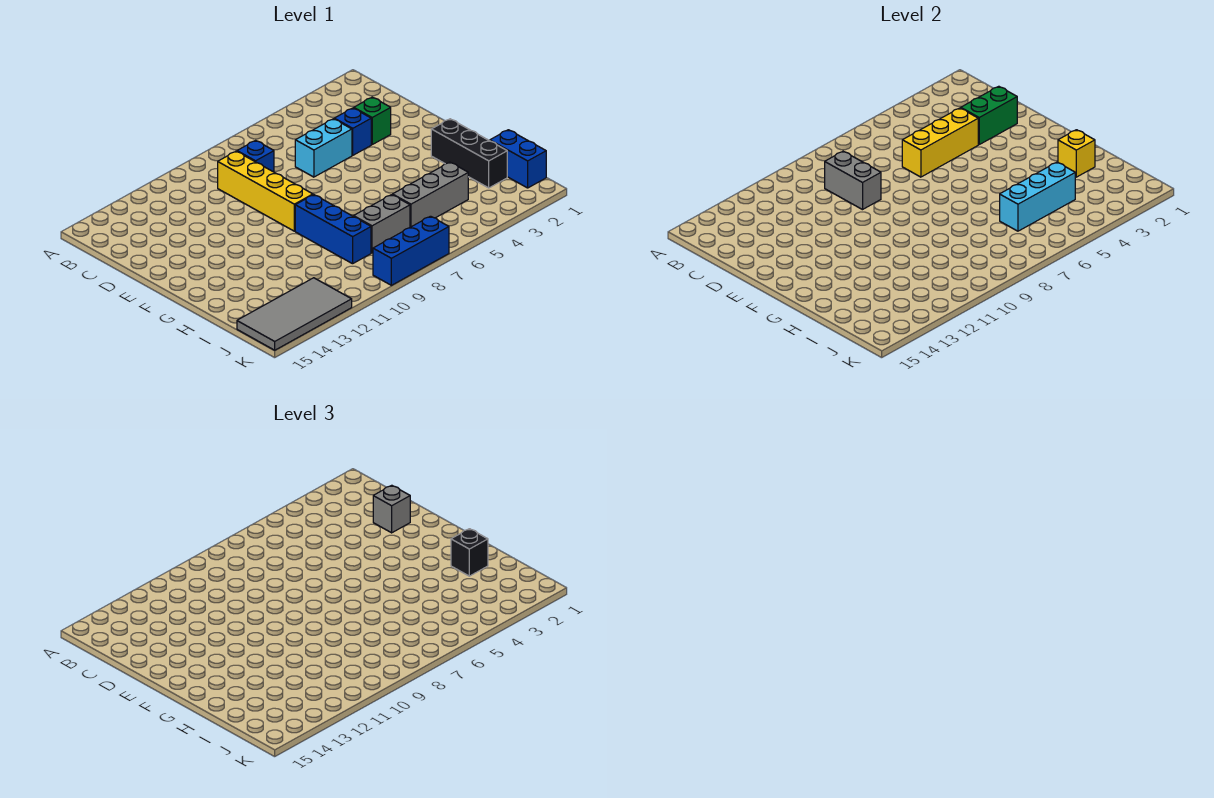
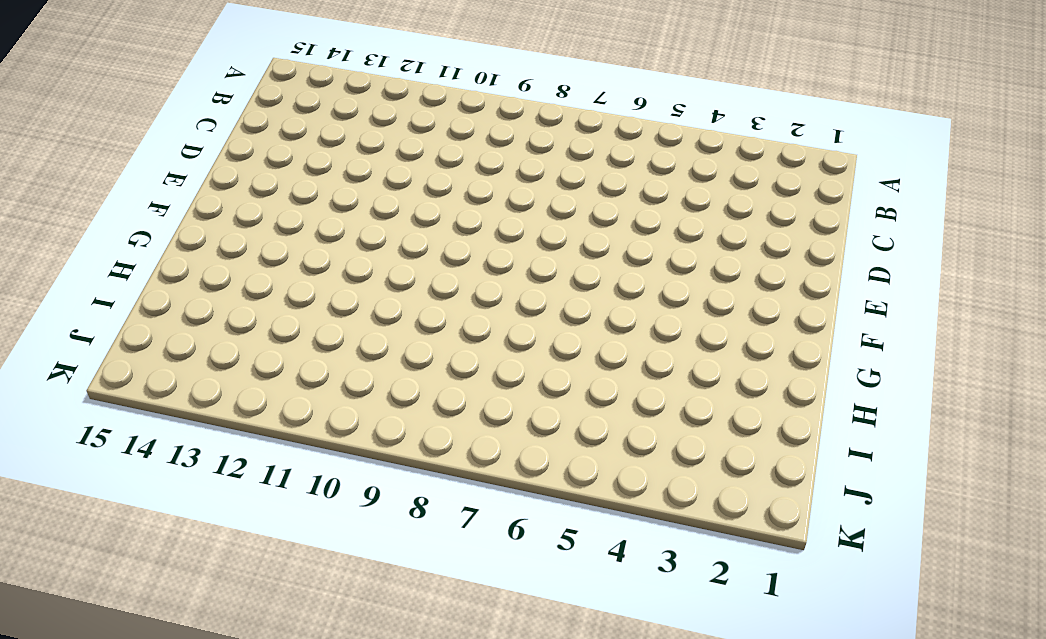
none -> blue brick C8 level 1
none -> yellow brick C9:F9 level 1
none -> green brick D3 level 1

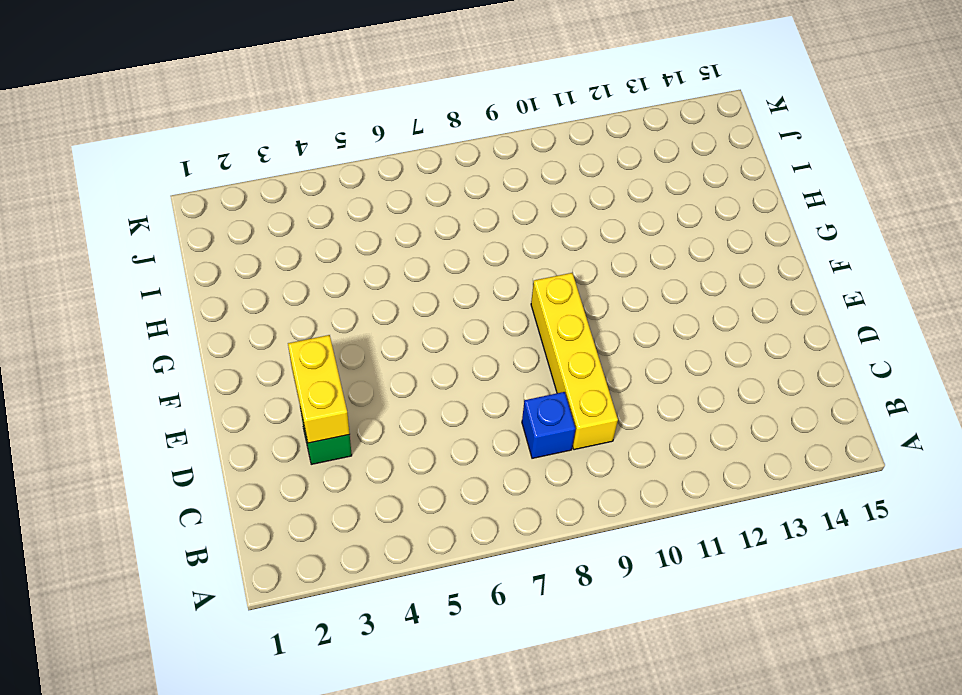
yellow brick D3:E3 level 2 -> green brick D2:D3 level 2
none -> blue brick D4 level 1
none -> cyan brick D5:D6 level 1
none -> black brick G2:I2 level 1

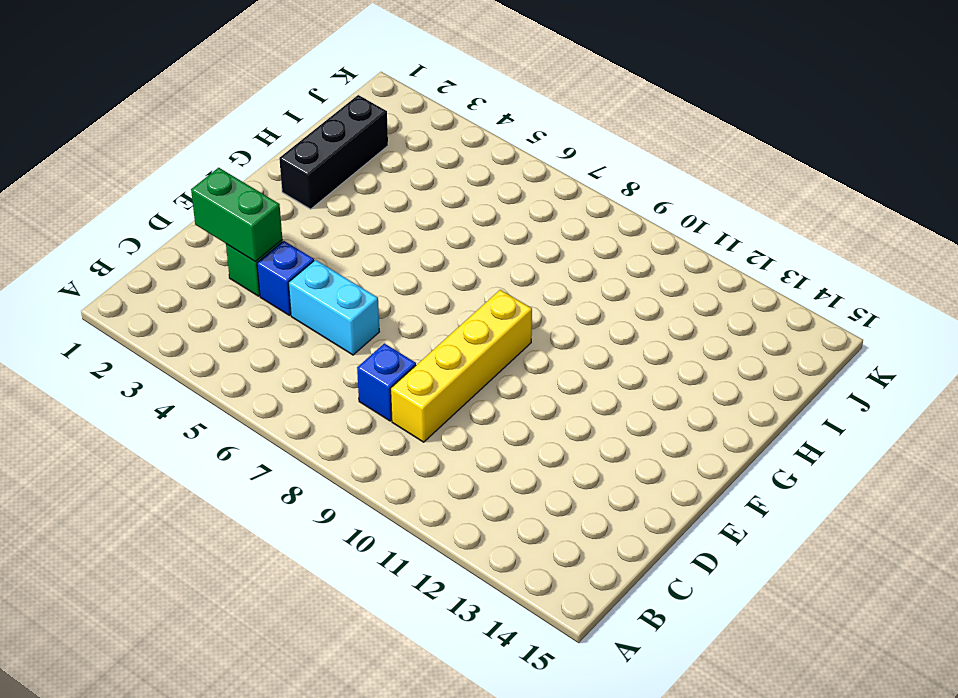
none -> blue brick G9:I9 level 1
none -> blue brick I1:J1 level 1
none -> grey brick I4:I6 level 1

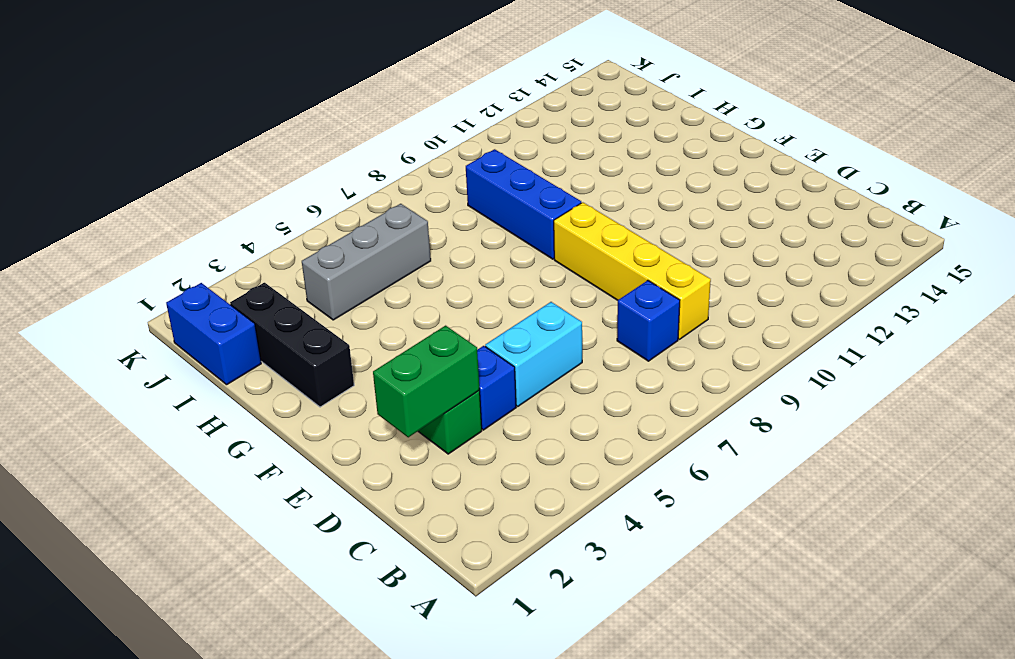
none -> grey brick I7:I8 level 1
none -> grey tile J12:K15 level 1
none -> blue brick K7:K9 level 1

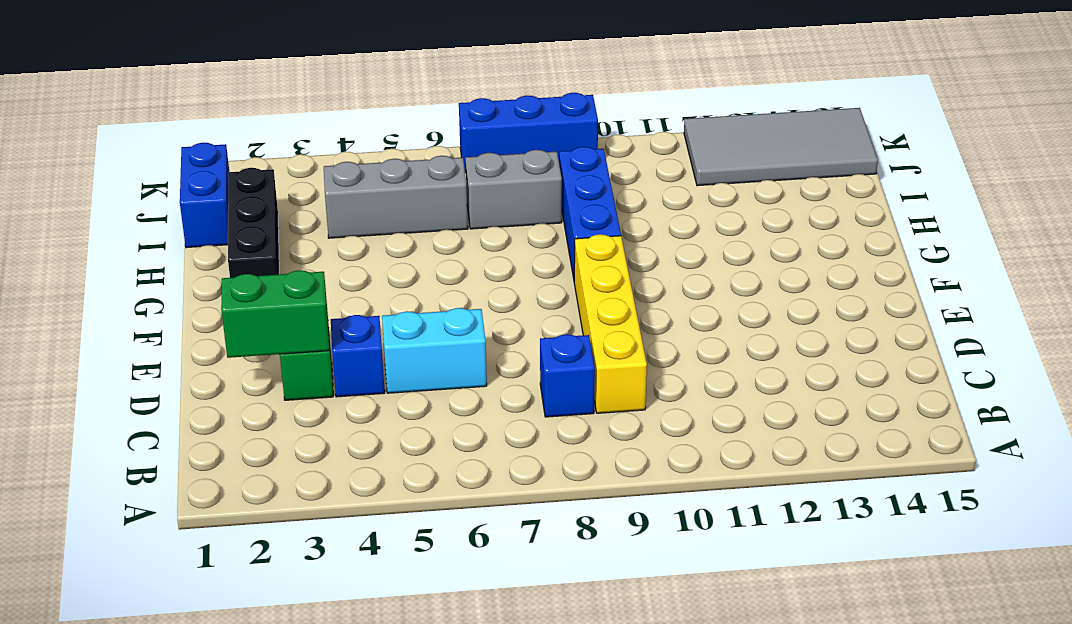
none -> grey brick C9:D9 level 2
none -> yellow brick D4:D6 level 2
none -> yellow brick H2 level 2

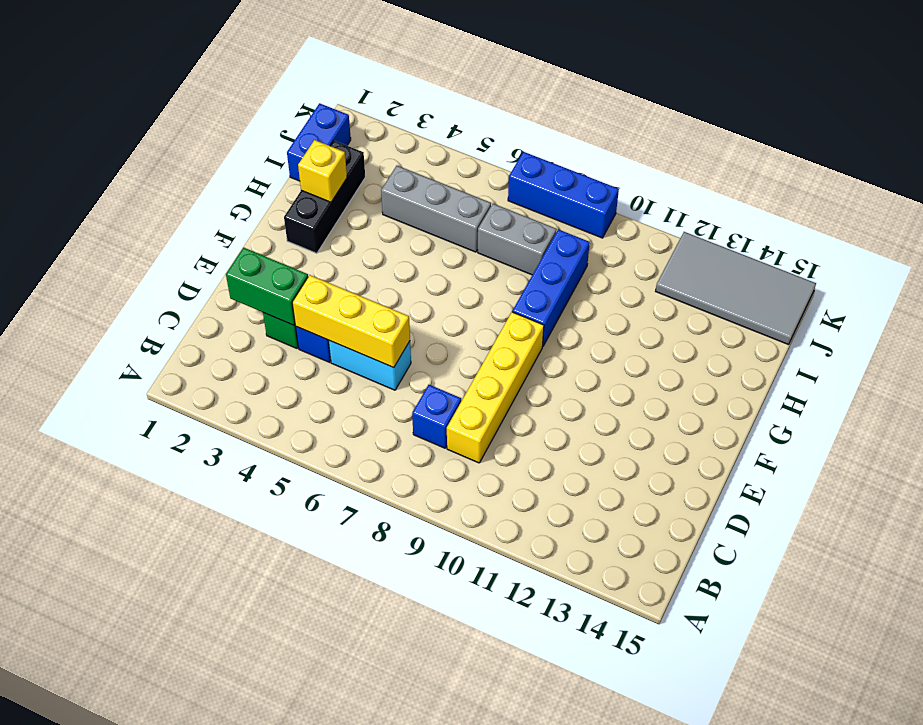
none -> grey brick C9:D9 level 2
none -> cyan brick I4:I6 level 2
none -> grey brick D2 level 3

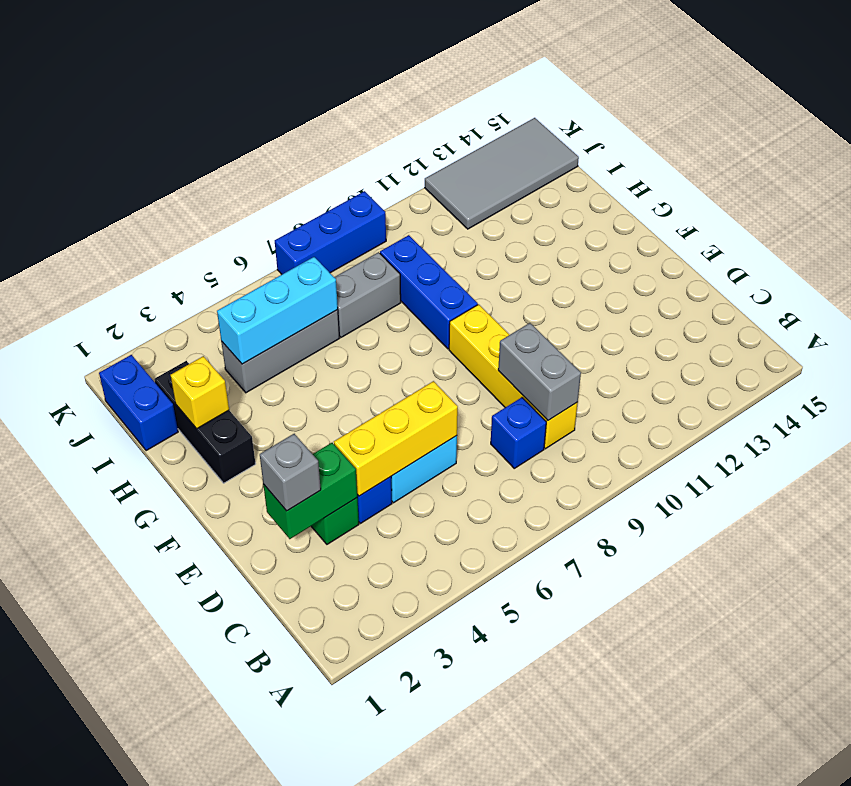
none -> black brick H2 level 3

